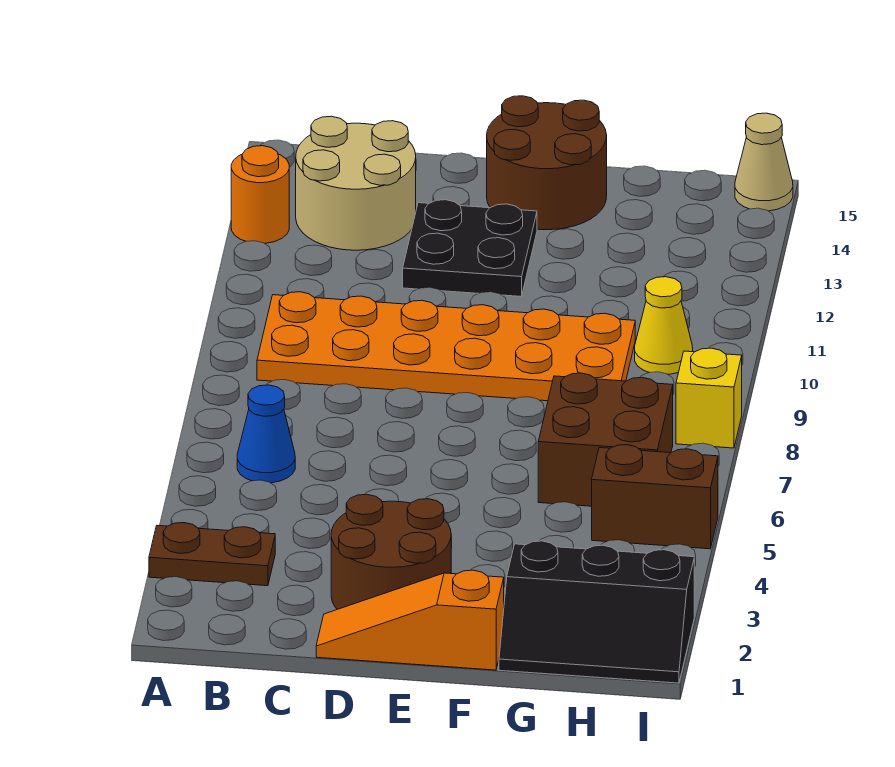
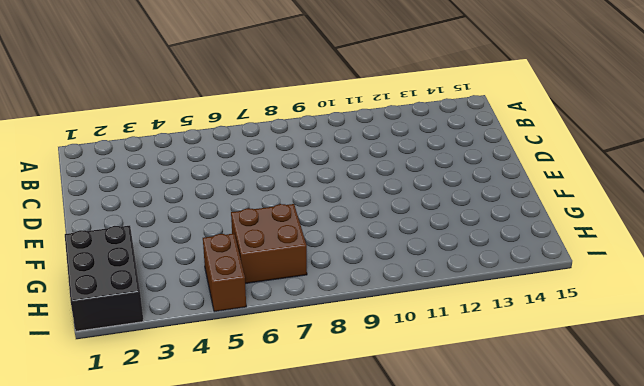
black brick G1:I2 level 1 -> black slope G1:I2 level 1 top 2
none -> brown plate A3:B3 level 1
none -> orange round brick A13 level 1
none -> blue cone B6 level 1

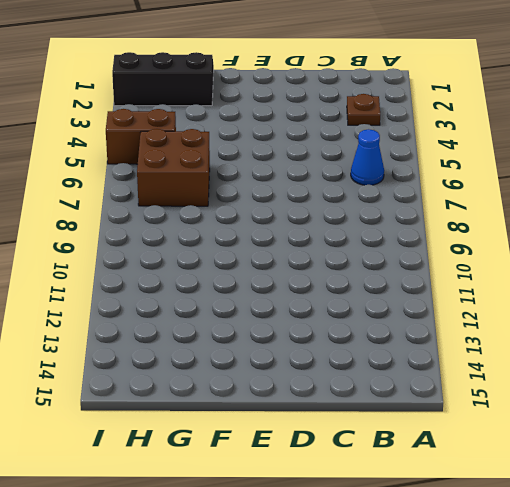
brown plate B3 level 1 -> brown plate A3:B3 level 1
none -> orange round brick A13 level 1
none -> orange plate B9:G10 level 1
none -> tan round brick B13:C14 level 1

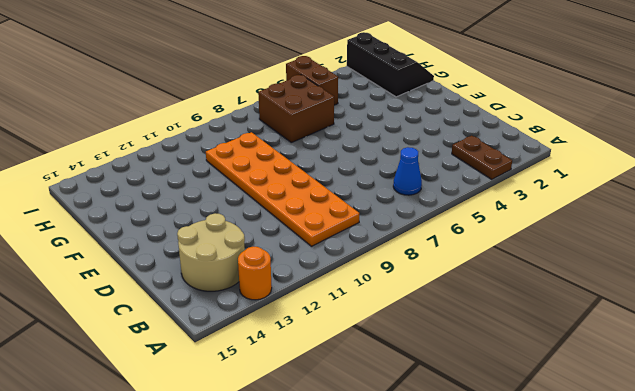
none -> orange slope D1:F1 level 1 top F
none -> brown round brick D2:E3 level 1
none -> black plate D12:E13 level 1

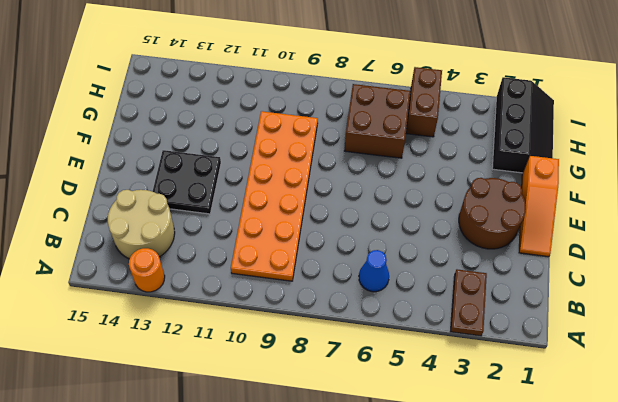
none -> brown round brick E14:F15 level 1
none -> yellow cone H10 level 1
none -> yellow brick I8 level 1

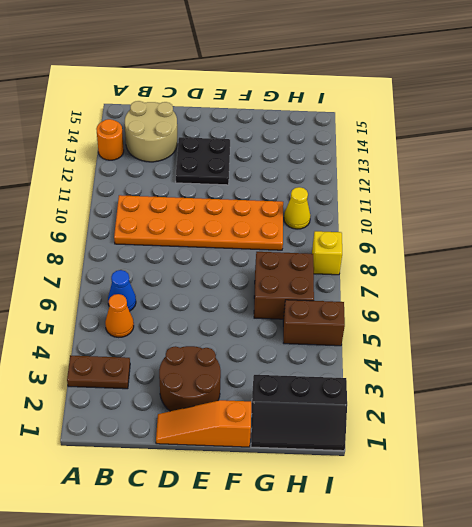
orange cone B5 level 1 -> none
none -> brown round brick E14:F15 level 1
none -> tan cone I15 level 1

